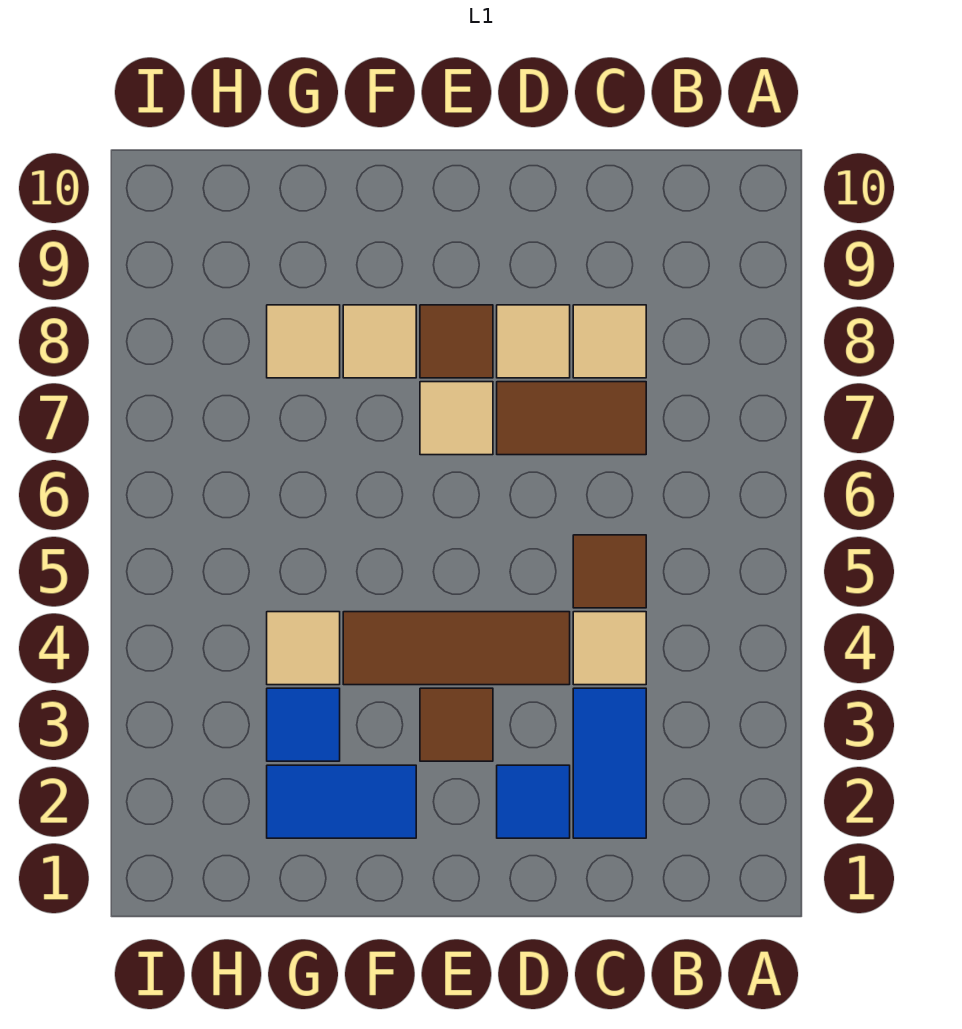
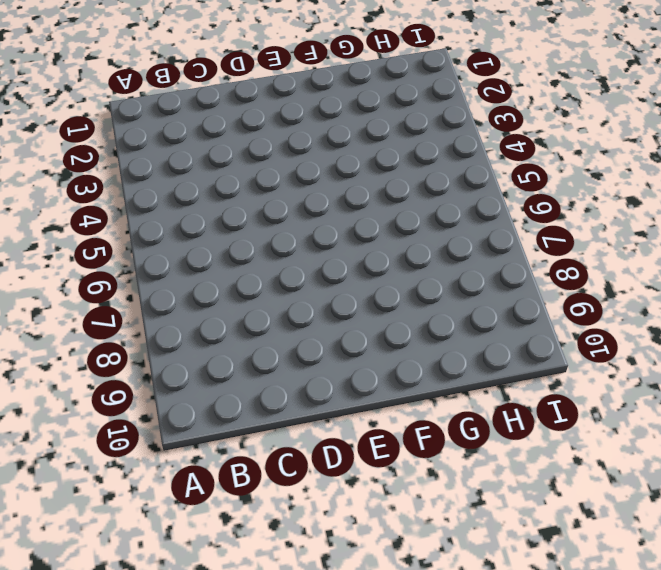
none -> blue tile C2:C3 level 1
none -> tan tile C4 level 1
none -> brown tile C5 level 1

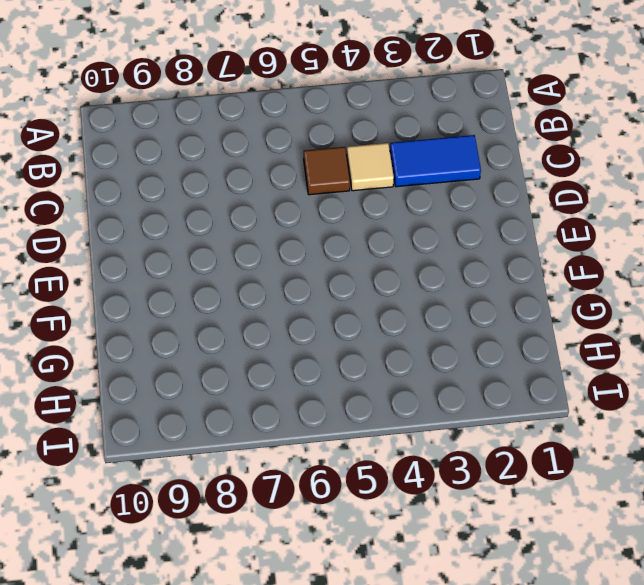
none -> brown tile C7:D7 level 1
none -> tan tile C8 level 1
none -> blue tile D2 level 1

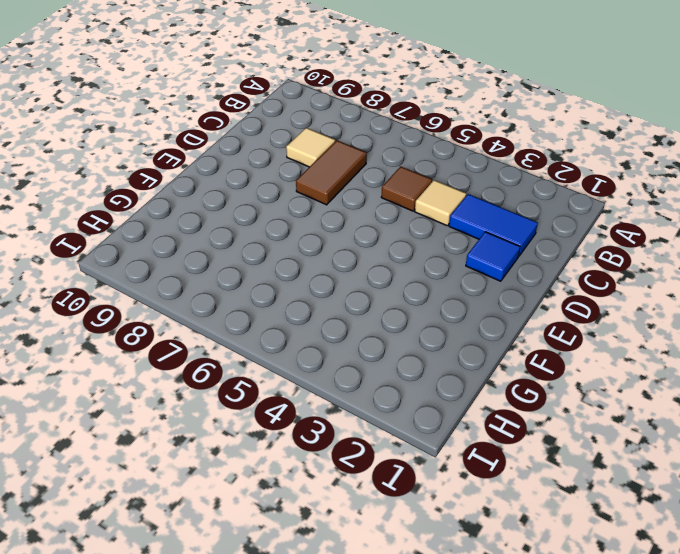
none -> brown tile D4:F4 level 1
none -> tan tile D8 level 1
none -> brown tile E3 level 1

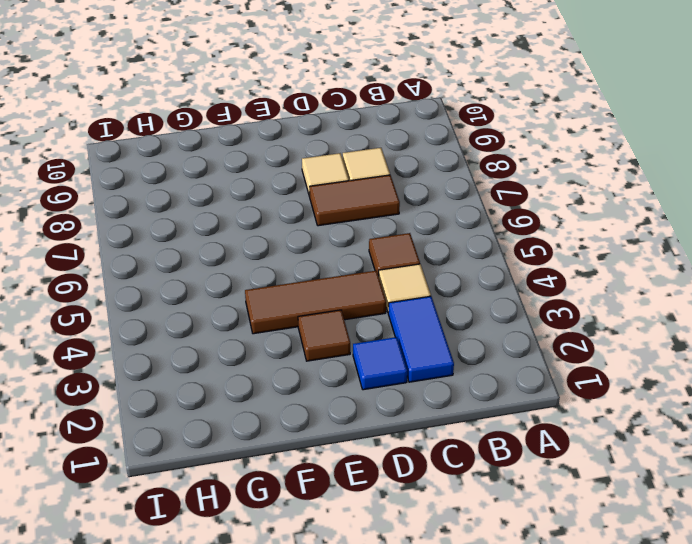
none -> tan tile E7 level 1
none -> brown tile E8 level 1
none -> blue tile F2:G2 level 1

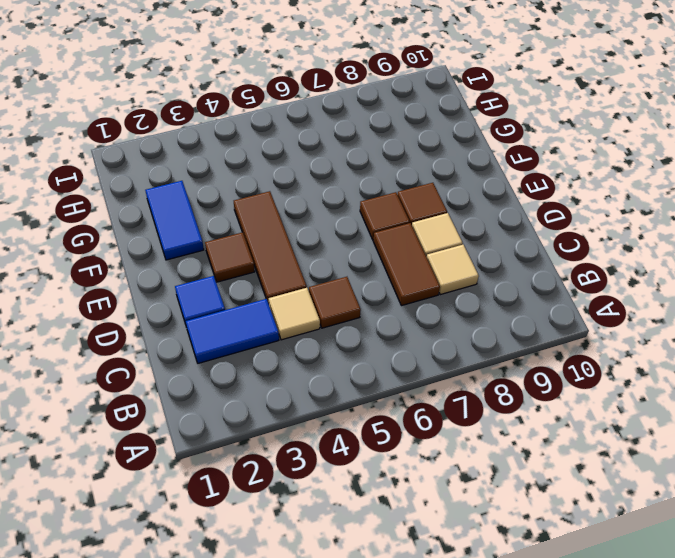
brown tile E7 level 1 -> tan tile E7 level 1
none -> tan tile F8 level 1
none -> blue tile G3 level 1
none -> tan tile G4 level 1

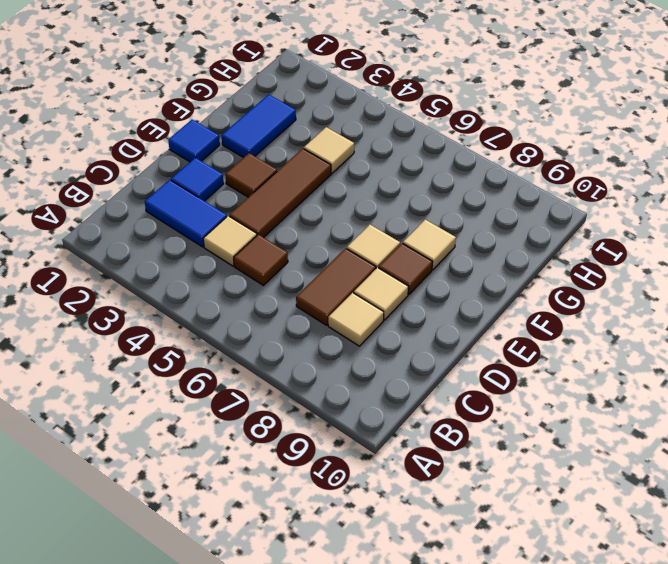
blue tile E1 level 1 -> blue tile G3 level 1
none -> tan tile G8 level 1

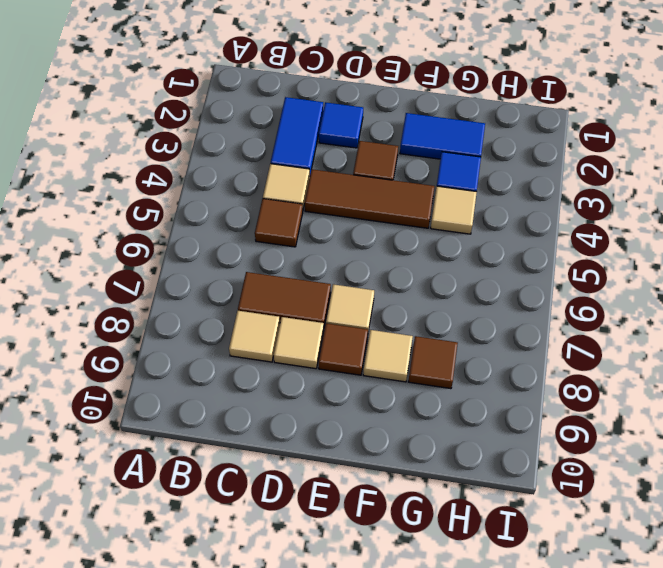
brown tile G8 level 1 -> tan tile G8 level 1

